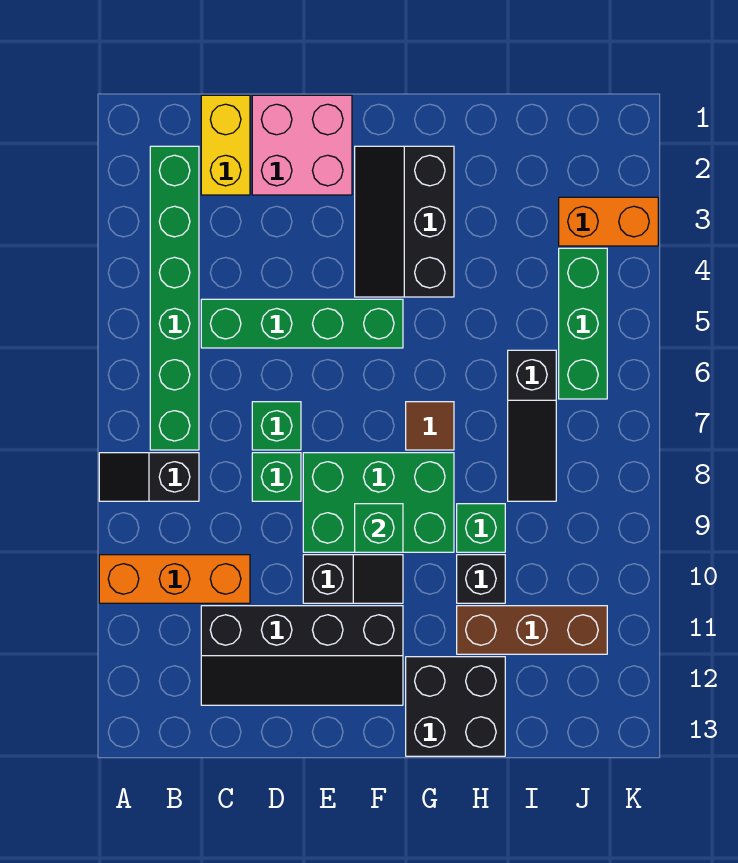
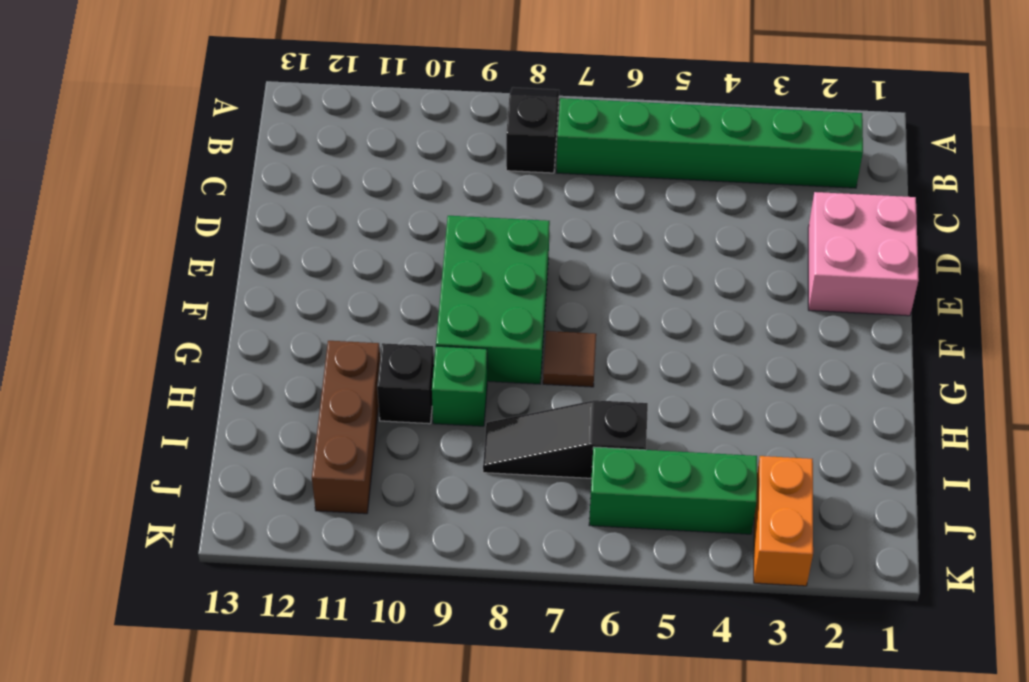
none -> orange brick A10:C10 level 1
none -> yellow brick C1:C2 level 1
none -> green brick C5:F5 level 1

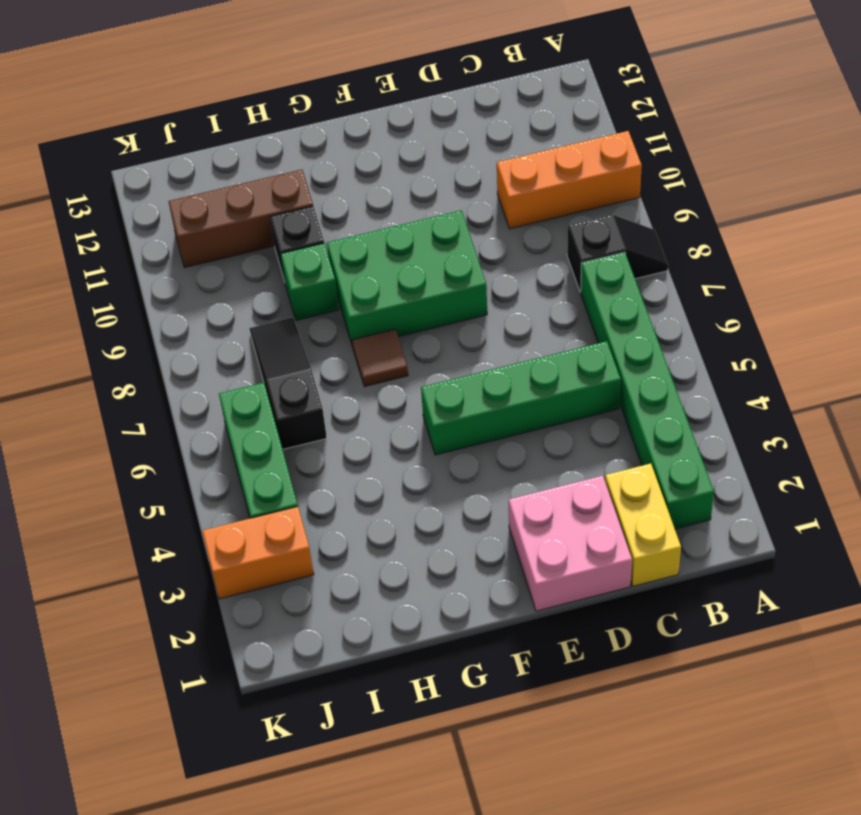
none -> black slope C11:F12 level 1 top 11
none -> green brick D7 level 1
none -> green brick D8 level 1

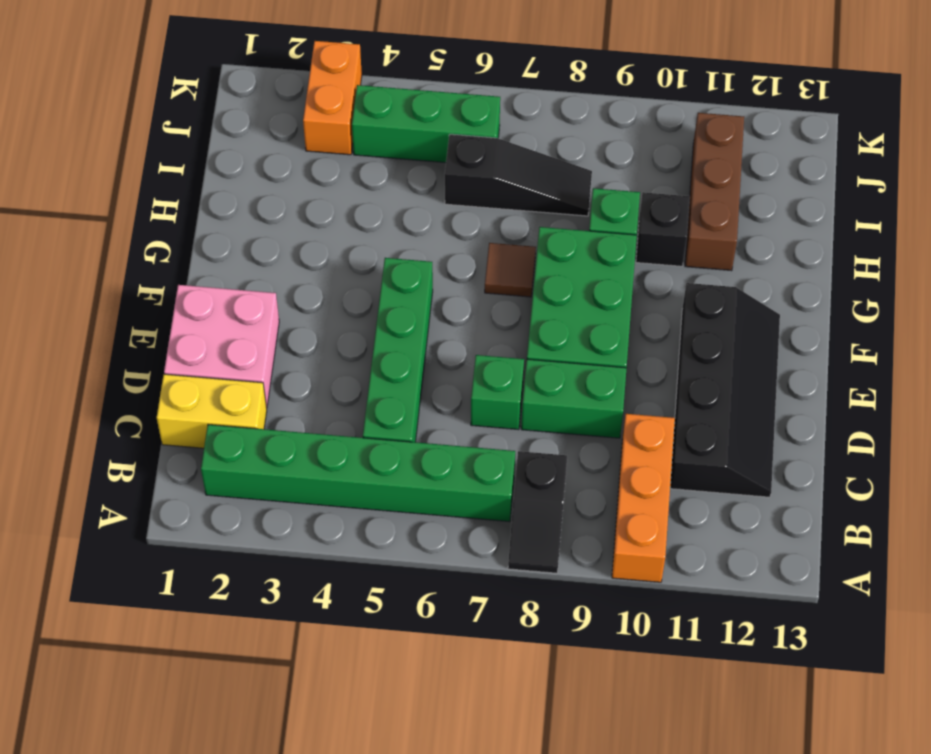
green brick D8:D9 level 1 -> green brick D8 level 1
none -> black slope E10:F10 level 1 top E
none -> black slope F2:G4 level 1 top G
none -> black brick G12:H13 level 1

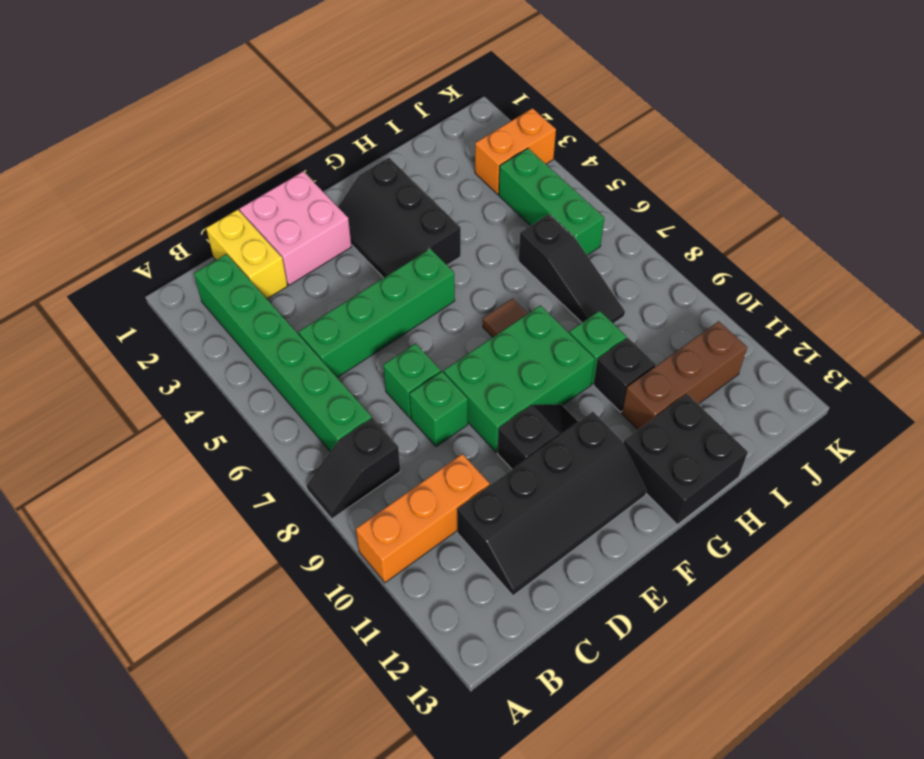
none -> green brick F9 level 2

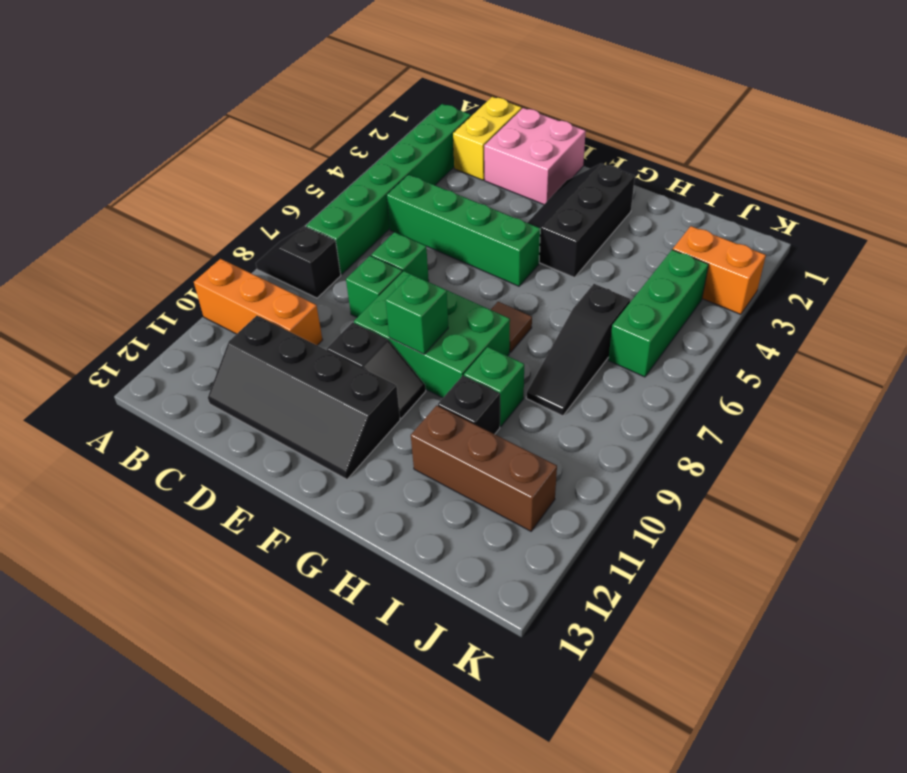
none -> black brick G12:H13 level 1

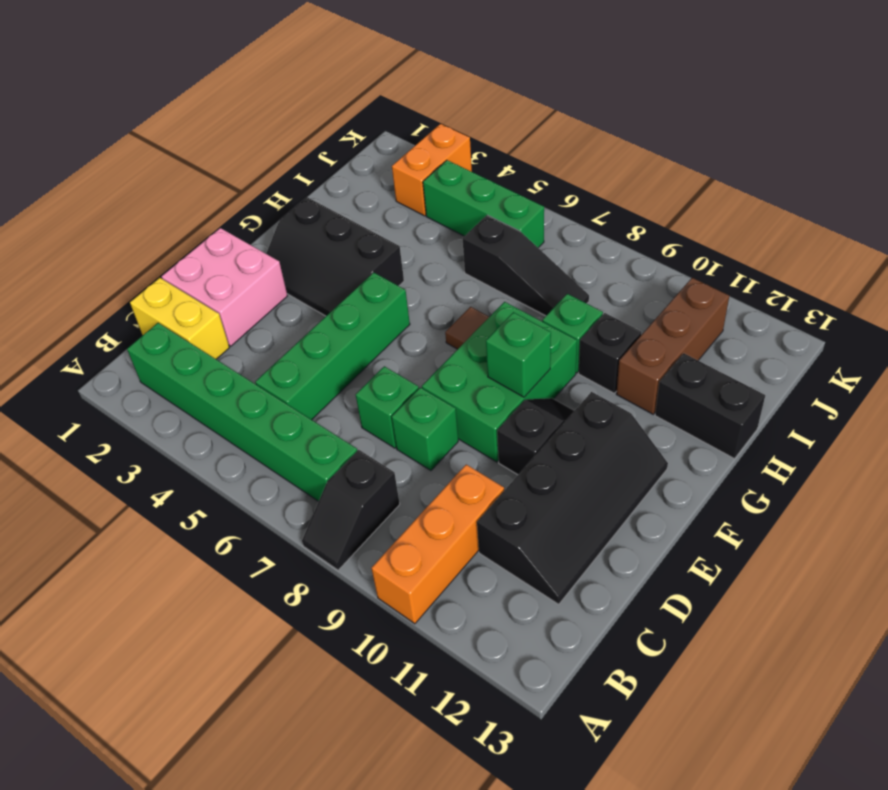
black brick H12:H13 level 1 -> black brick G12:H13 level 1

